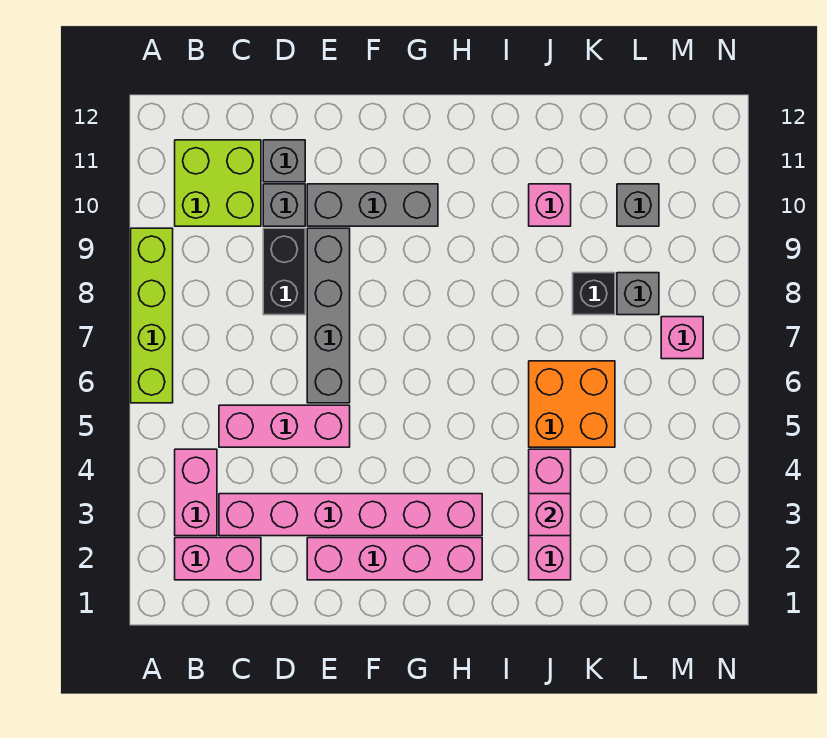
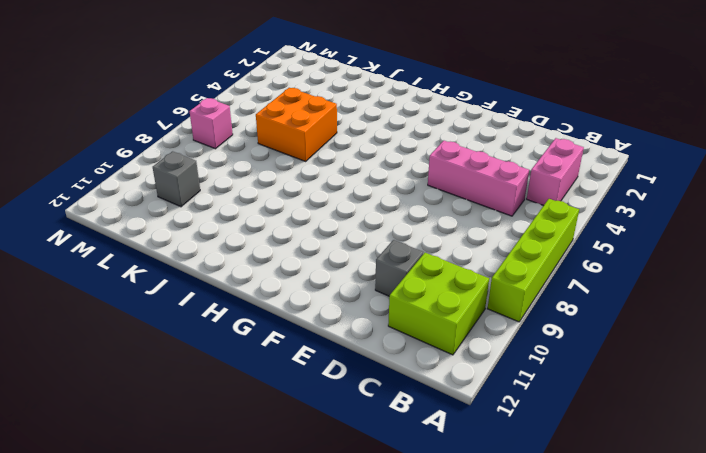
none -> pink brick B2:C2 level 1
none -> pink brick C3:H3 level 1
none -> black brick D8:D9 level 1

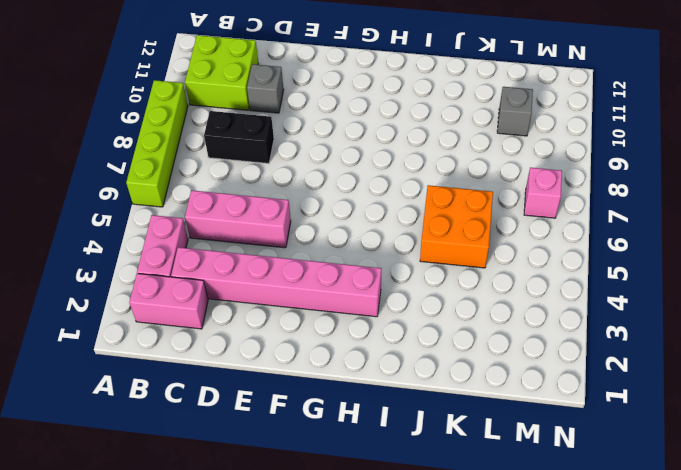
black brick C8:D8 level 1 -> black brick D8:D9 level 1
none -> grey brick D11 level 1
none -> pink brick E2:H2 level 1
none -> grey brick E6:E9 level 1

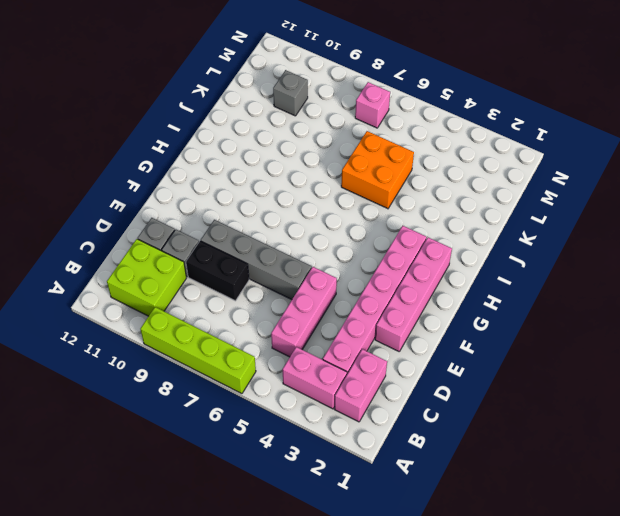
none -> grey brick E10:G10 level 1
none -> pink brick J2:J4 level 1
none -> pink brick J10 level 1

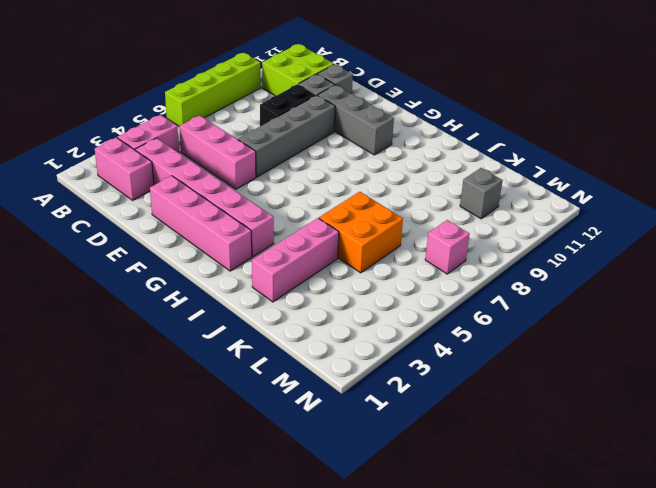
none -> pink brick J10 level 1
none -> black brick K8 level 1
none -> grey brick L8 level 1

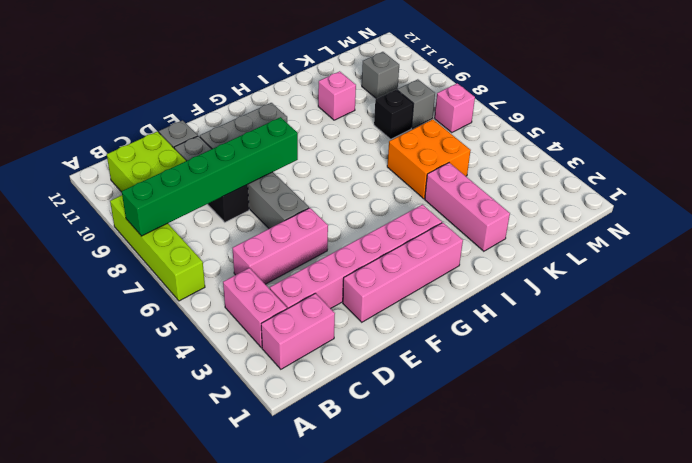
green brick A8:F8 level 2 -> none
none -> pink brick J3 level 2

